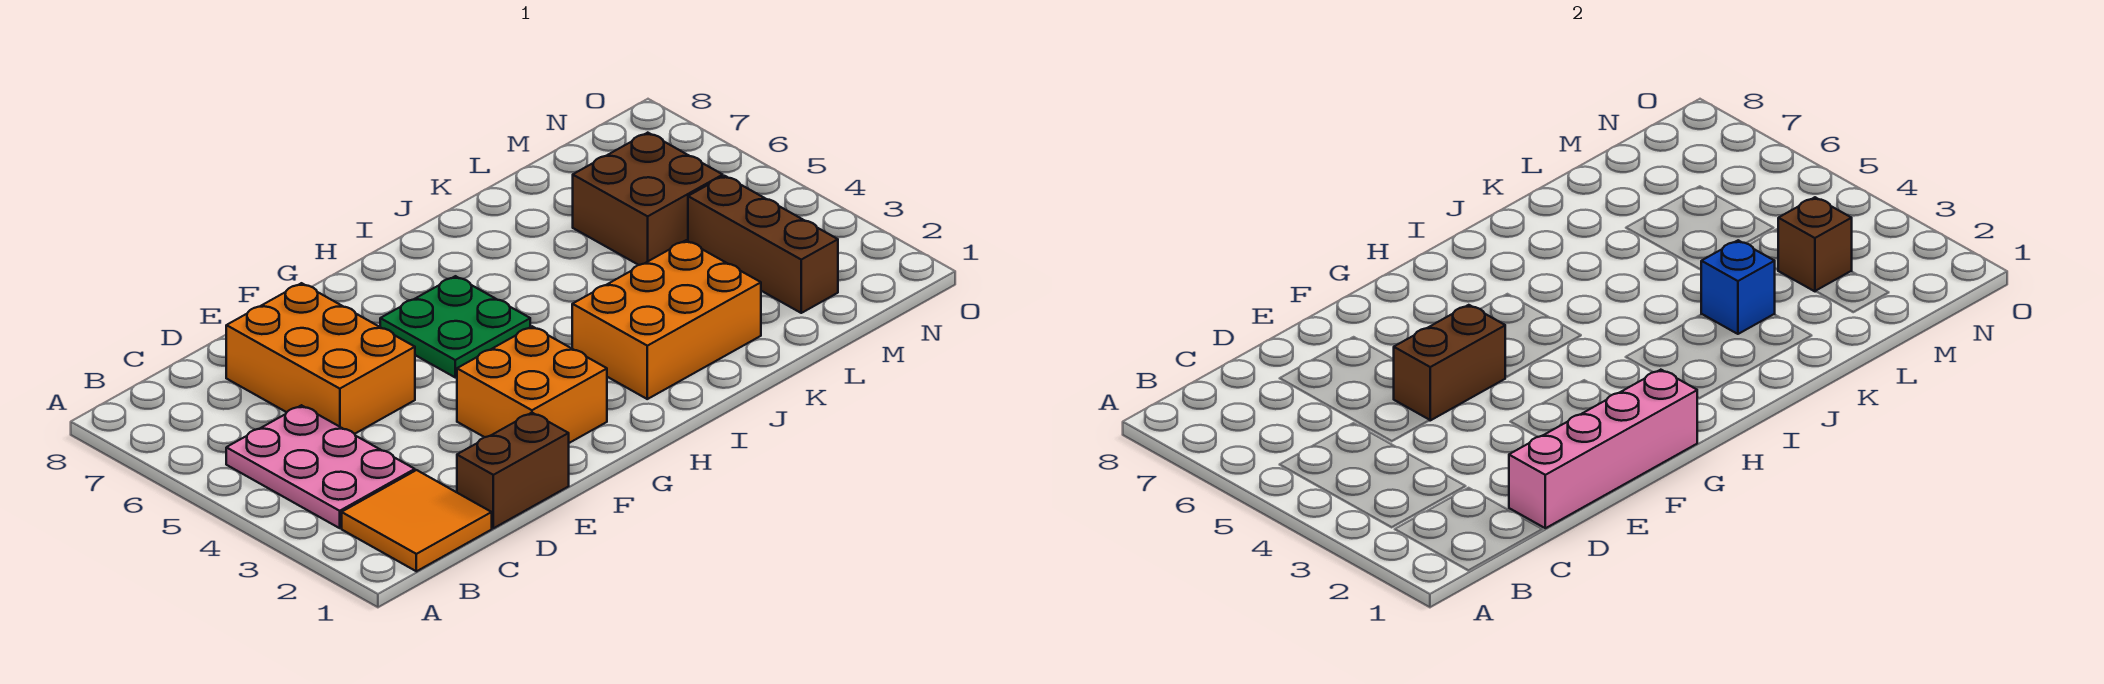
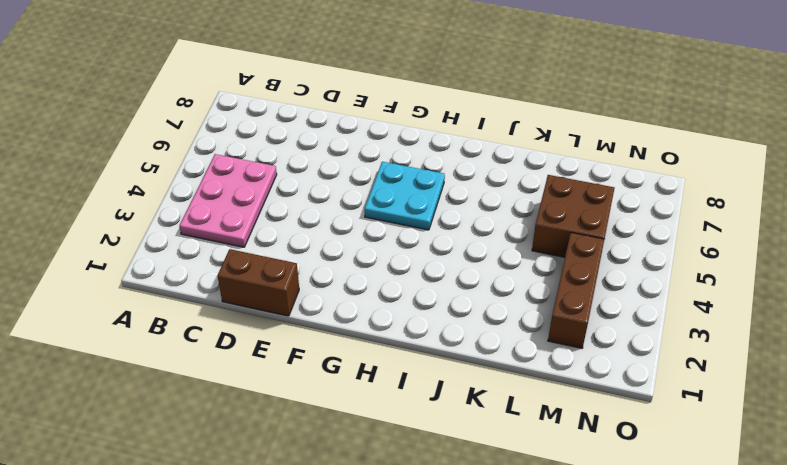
cyan plate G5:H6 level 1 -> green plate G5:H6 level 1
none -> orange tile B1:C2 level 1
none -> orange brick D5:E7 level 1
none -> orange brick F2:G3 level 1

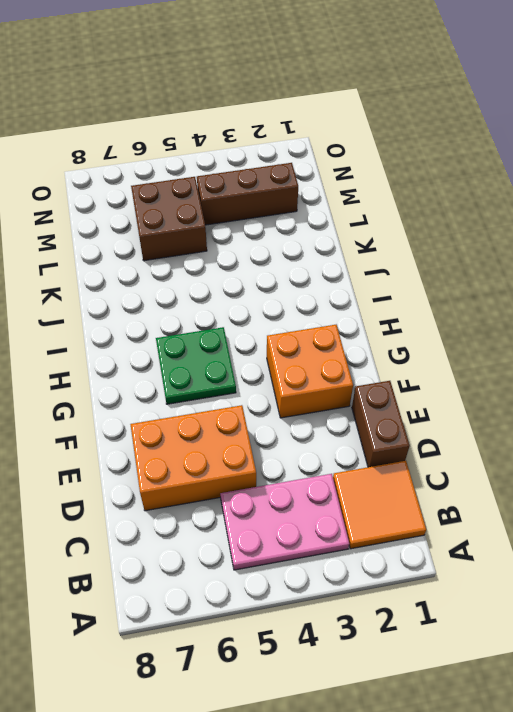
none -> orange brick I2:K3 level 1
none -> pink brick D1:G1 level 2
none -> brown brick E5:F5 level 2

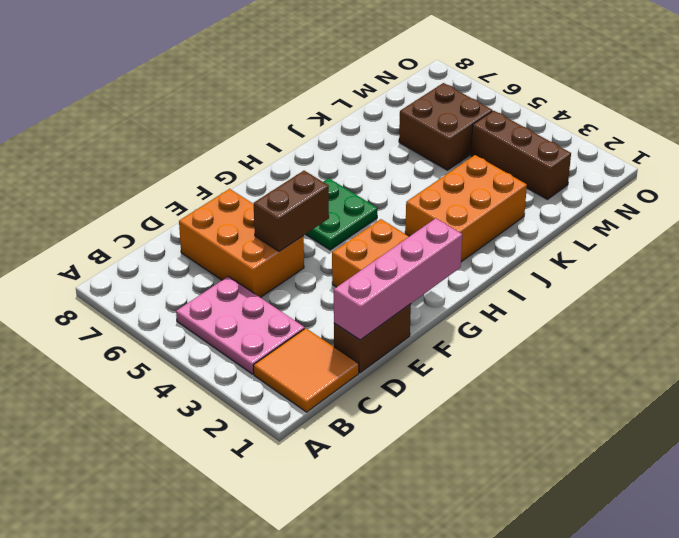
none -> blue brick K3 level 2
none -> brown brick M3 level 2

